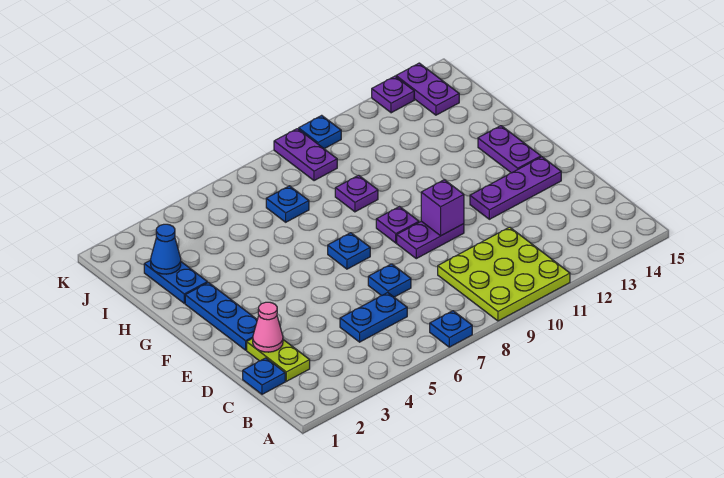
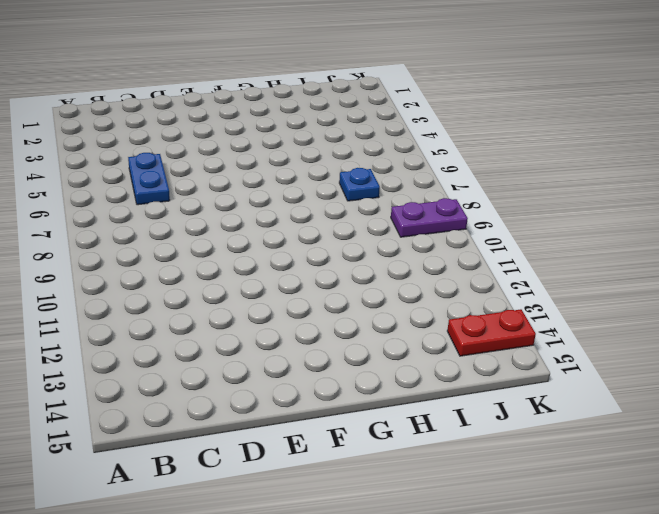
red plate J14:K14 level 1 -> purple plate J14:K14 level 1
none -> blue plate A7 level 1
none -> lime plate A9:C11 level 1
none -> blue plate C1 level 1

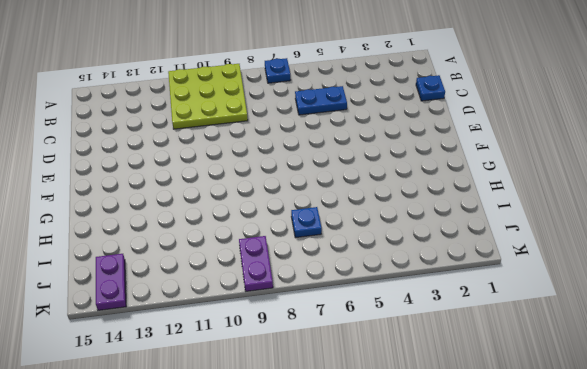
none -> lime plate C2:D2 level 1
none -> blue plate D7 level 1
none -> blue plate E2:G2 level 1

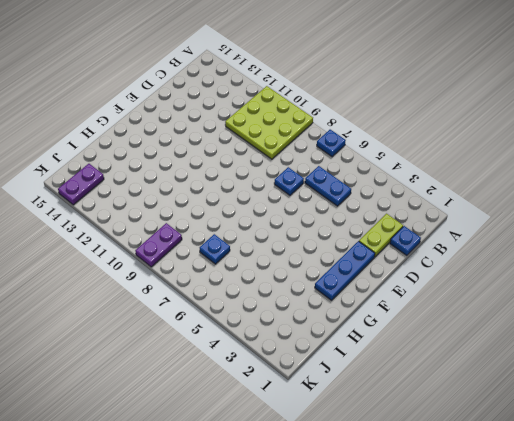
none -> purple plate E9:E10 level 1
none -> purple plate E12:E14 level 1
none -> blue plate F7 level 1

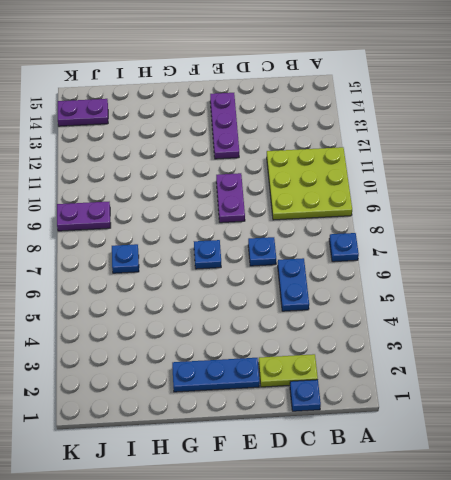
none -> purple plate F9 level 1
none -> purple plate F14:G14 level 1
none -> blue plate H2:I2 level 1

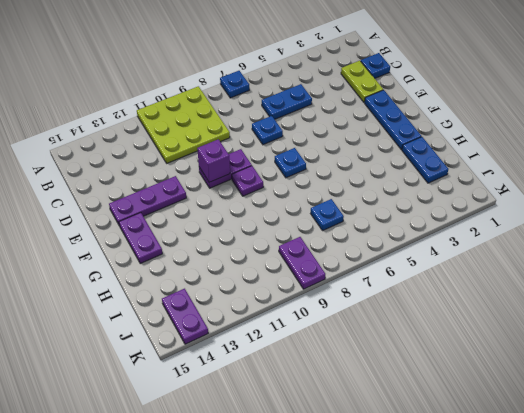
none -> purple plate H9 level 1
none -> blue plate K10 level 1
none -> purple plate K13 level 1

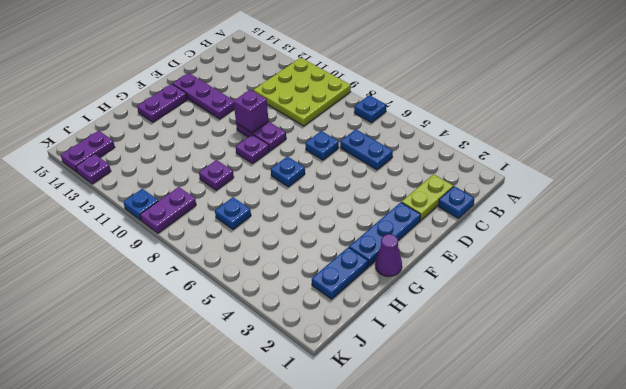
purple cone G1 level 1 -> none
none -> pink cone D2 level 2
none -> blue cone I2 level 2

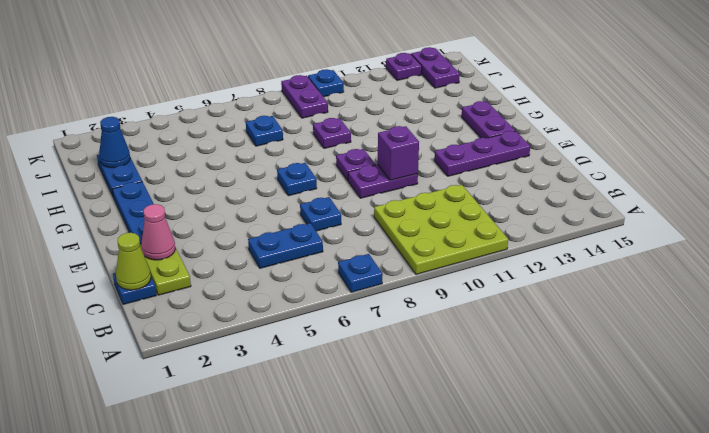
lime cone C1 level 2 -> none

